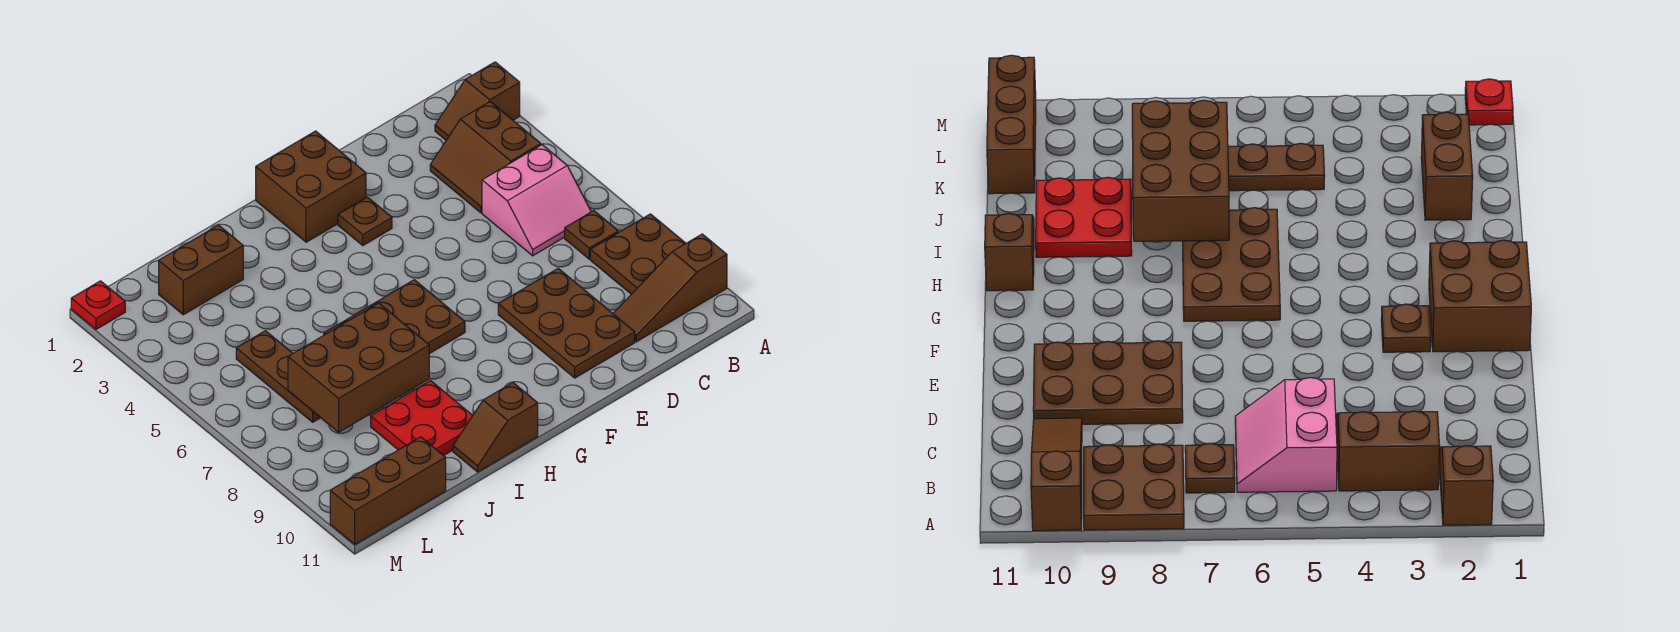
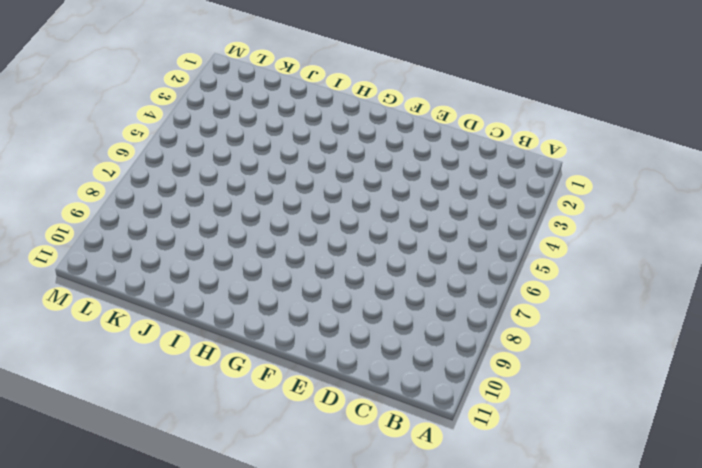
none -> brown slope A2:B2 level 1 top A
none -> brown plate A8:B9 level 1
none -> brown slope A10:C10 level 1 top A

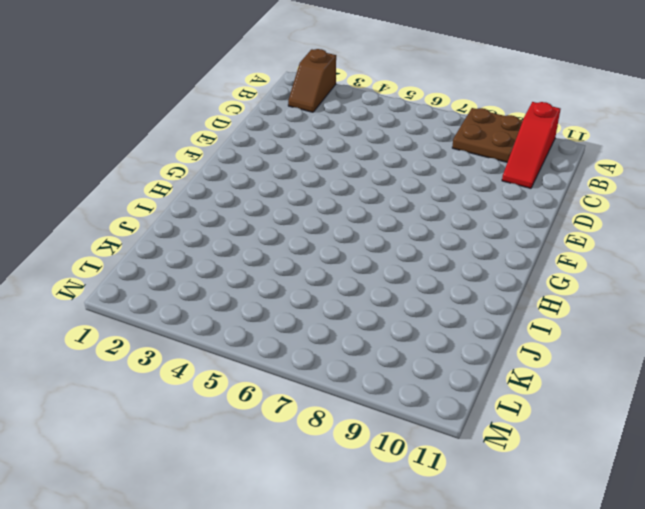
red slope A10:C10 level 1 top A -> brown slope A10:C10 level 1 top A
none -> brown slope B3:C4 level 1 top B
none -> pink slope B5:C6 level 1 top 5
none -> brown plate B7 level 1

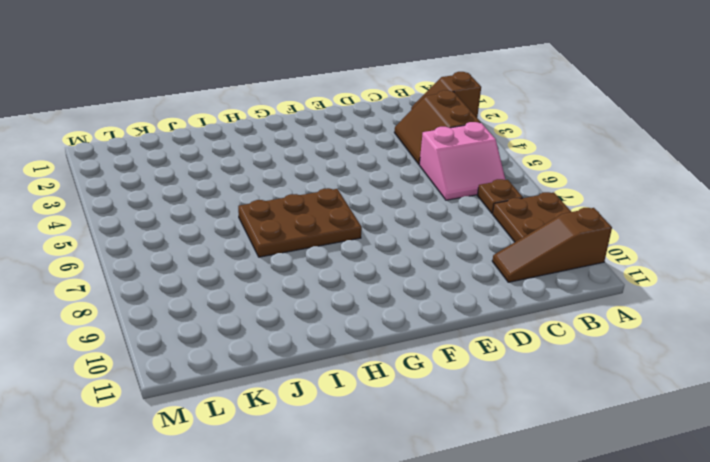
none -> brown plate D8:E10 level 1
none -> brown brick F1:G2 level 1
none -> brown plate F3 level 1

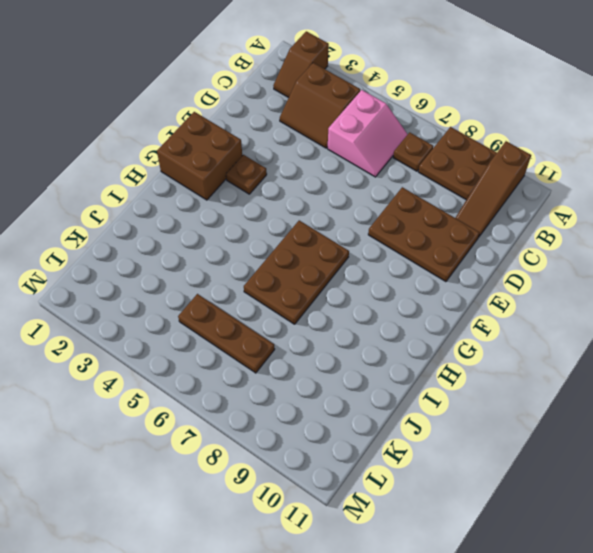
none -> brown slope H11:I11 level 1 top H
none -> red plate I9:J10 level 1
none -> brown brick J2:K2 level 1

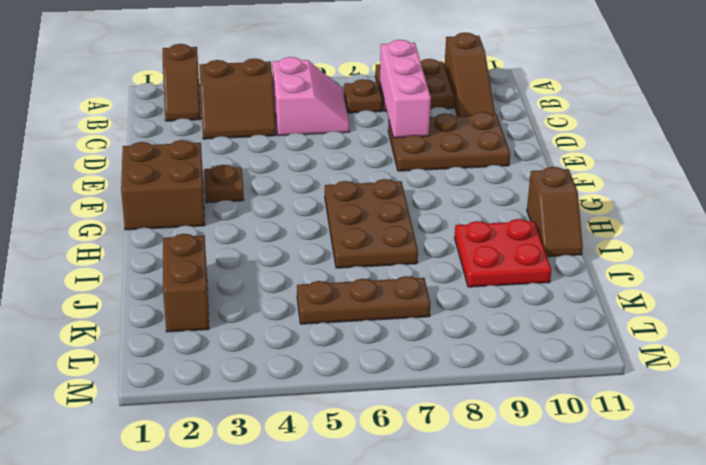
pink brick B8:D8 level 2 -> none
none -> brown brick K11:M11 level 1
none -> red plate M1 level 1
none -> brown brick I7:K8 level 2

